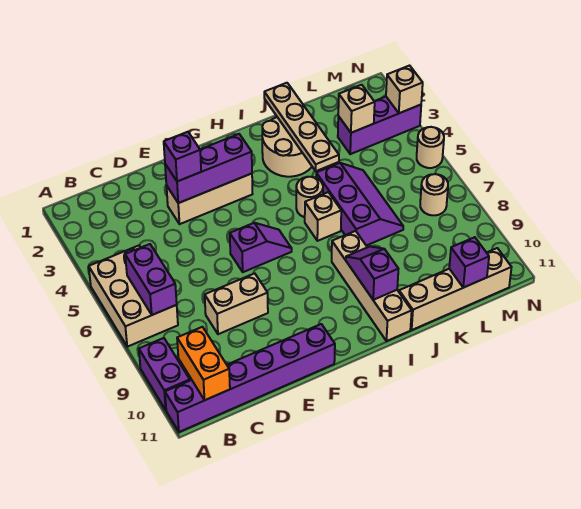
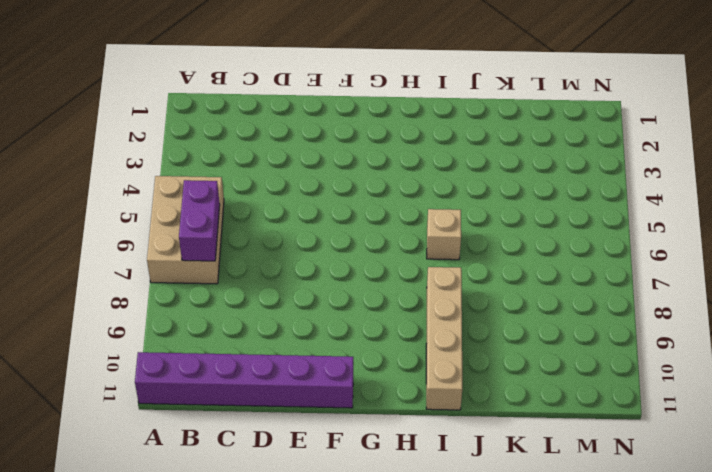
none -> purple brick A9:A10 level 1
none -> tan brick D8:E8 level 1
none -> tan brick E3:G3 level 1

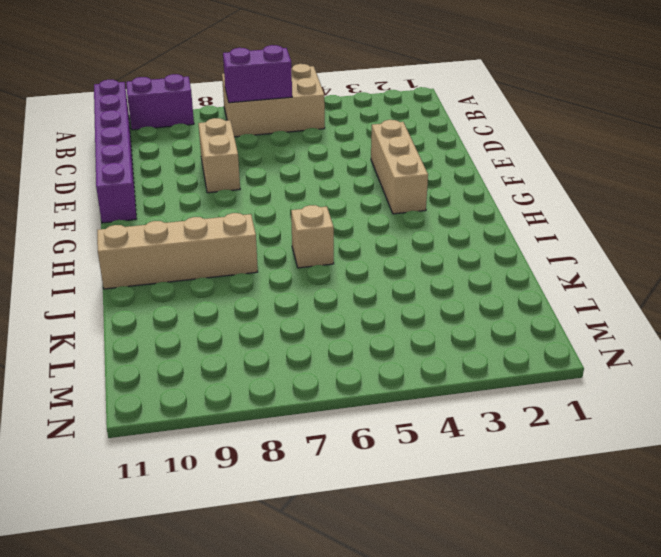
none -> purple slope F6:G6 level 1 top F
none -> tan round brick I2:J3 level 1
none -> tan round brick I5 level 1

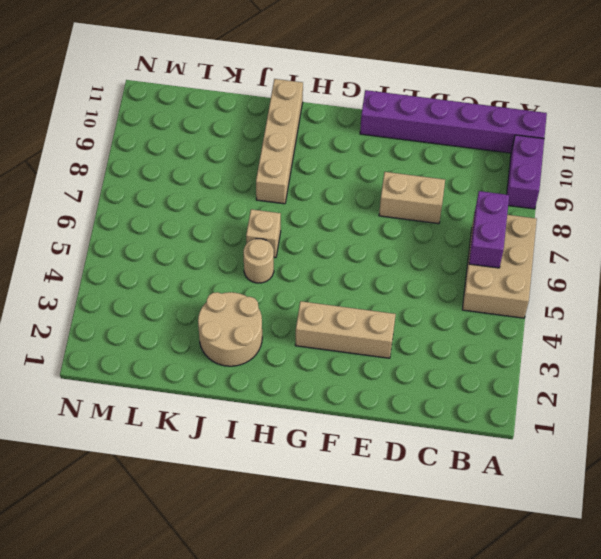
none -> purple slope F6:G6 level 1 top F
none -> purple slope J5:K7 level 1 top J
none -> tan brick J11:M11 level 1

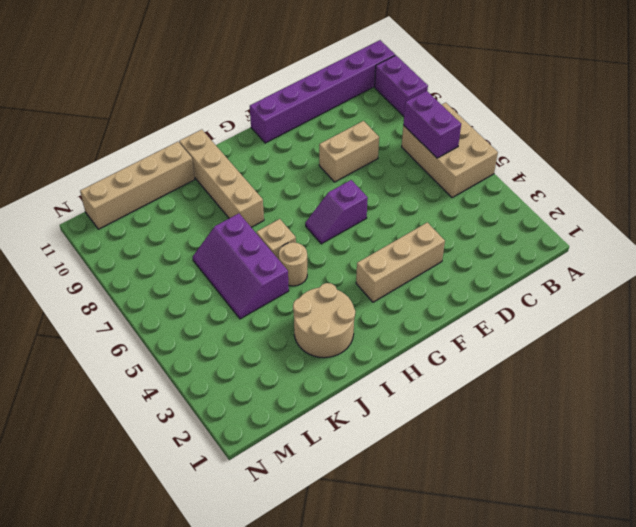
none -> purple brick L3:N3 level 1
none -> tan round brick M7 level 1
none -> tan round brick N5 level 1

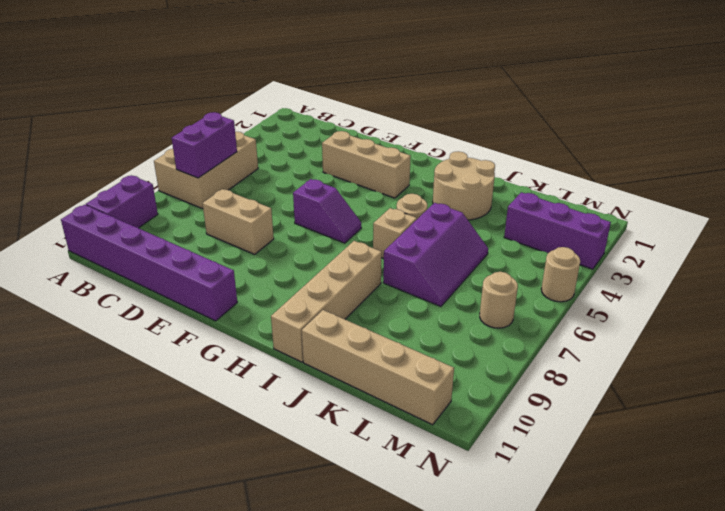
none -> orange brick B10:B11 level 2
none -> purple brick E3:G3 level 2
none -> purple slope I9:I10 level 2 top 10

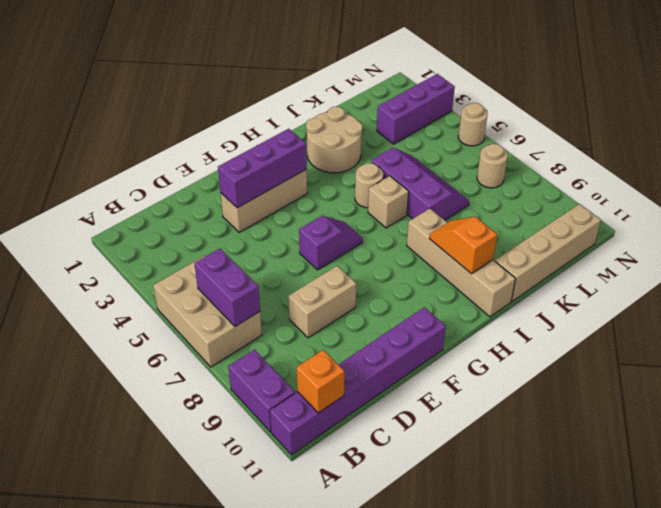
orange brick B11 level 2 -> orange brick B10:B11 level 2
orange slope I9:I10 level 2 top 10 -> purple slope I9:I10 level 2 top 10
none -> tan plate J1:J4 level 2
none -> tan brick L3 level 2
none -> purple brick L11 level 2

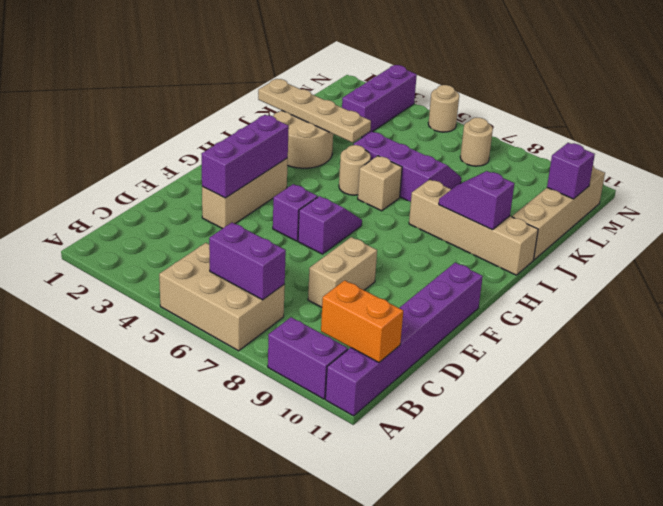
purple brick F5 level 1 -> purple brick E3 level 3
none -> tan brick L3 level 2
none -> tan brick N3 level 2

